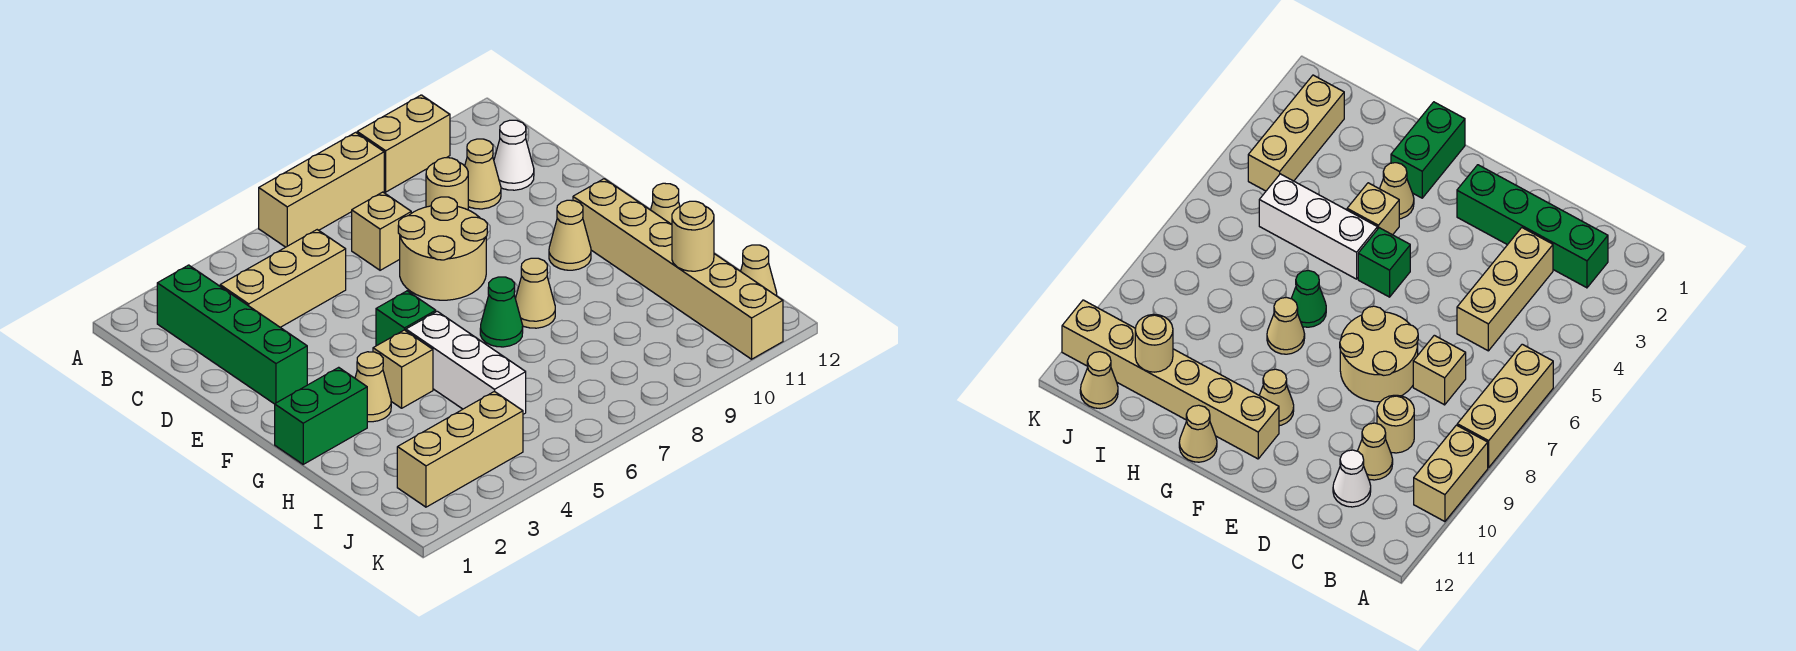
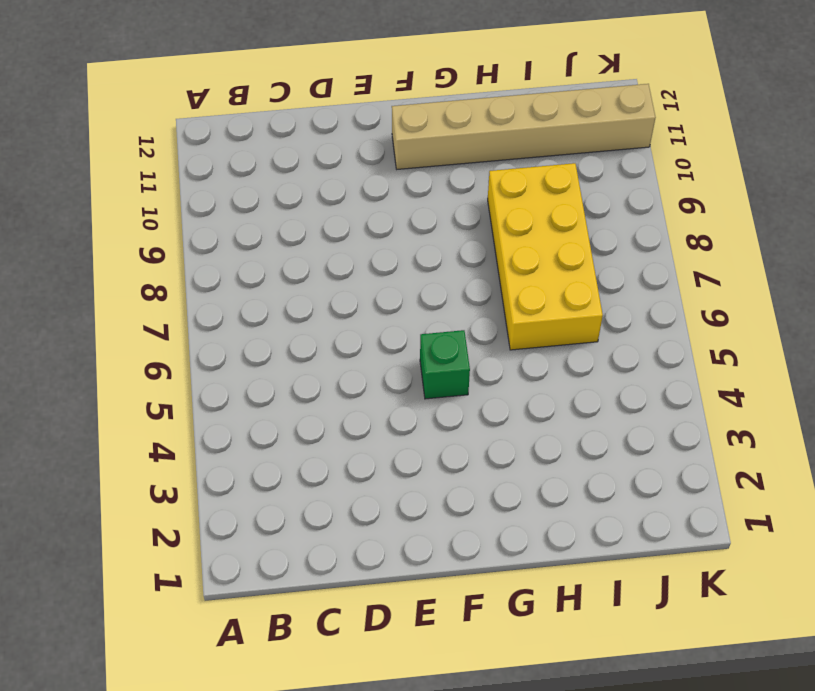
yellow brick H6:I9 level 1 -> none
none -> tan brick A6:A8 level 1
none -> tan brick A9:A10 level 1
none -> green brick B2:E2 level 1

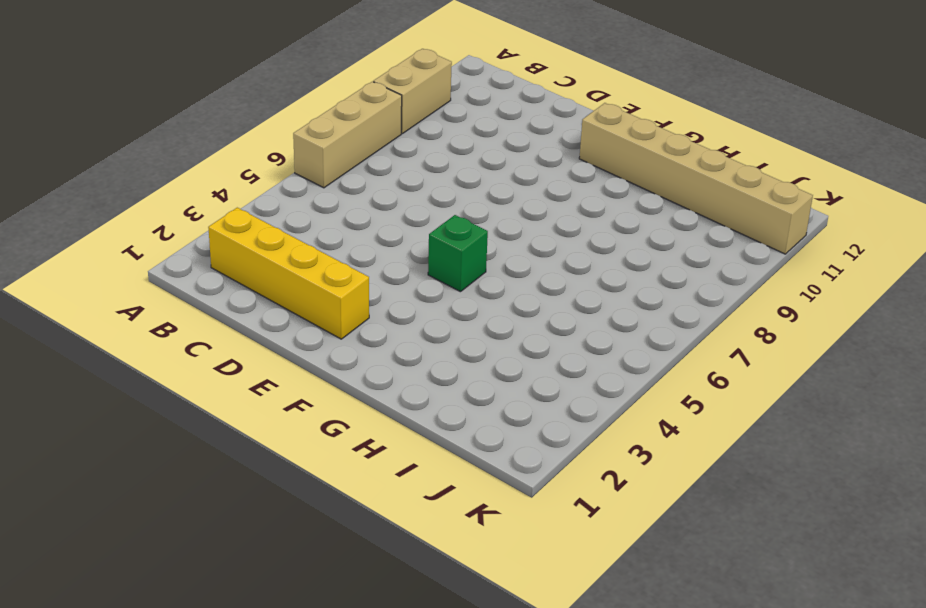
yellow brick B2:E2 level 1 -> green brick B2:E2 level 1
none -> tan brick C3:C5 level 1
none -> tan brick C7 level 1
none -> tan round brick C9 level 1

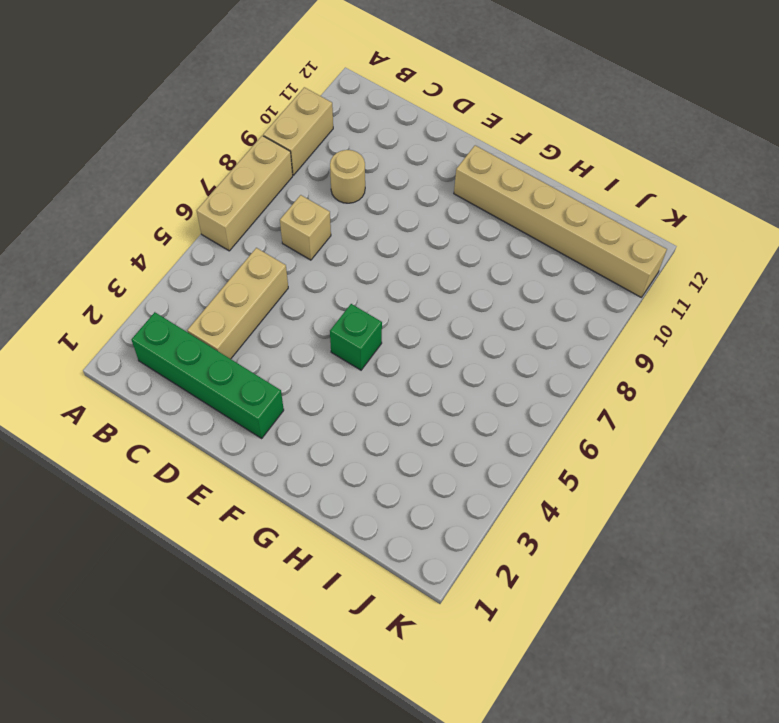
none -> tan cone C10 level 1
none -> white cone C11 level 1
none -> tan round brick D7:E8 level 1

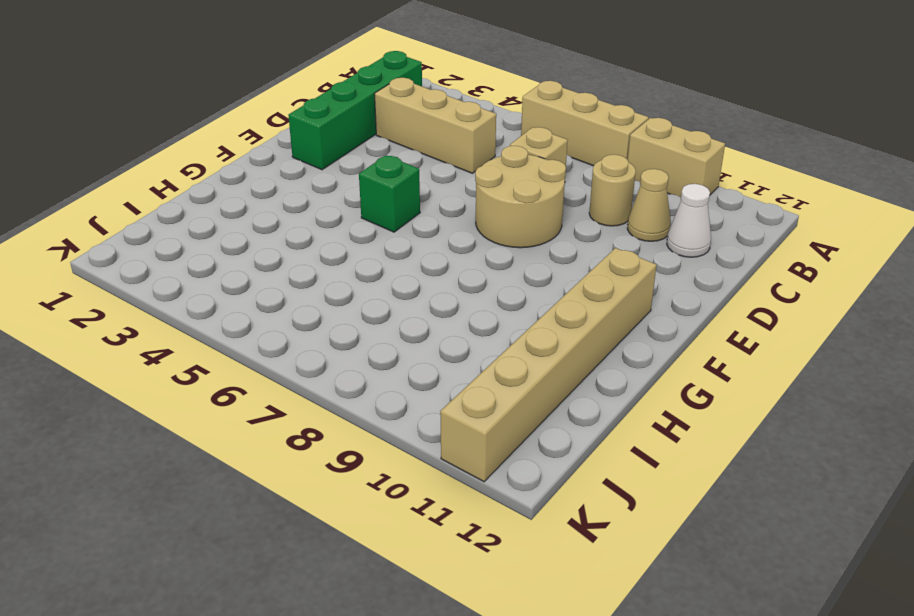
none -> tan cone F10 level 1
none -> green brick G1:G2 level 1
none -> tan cone G3 level 1

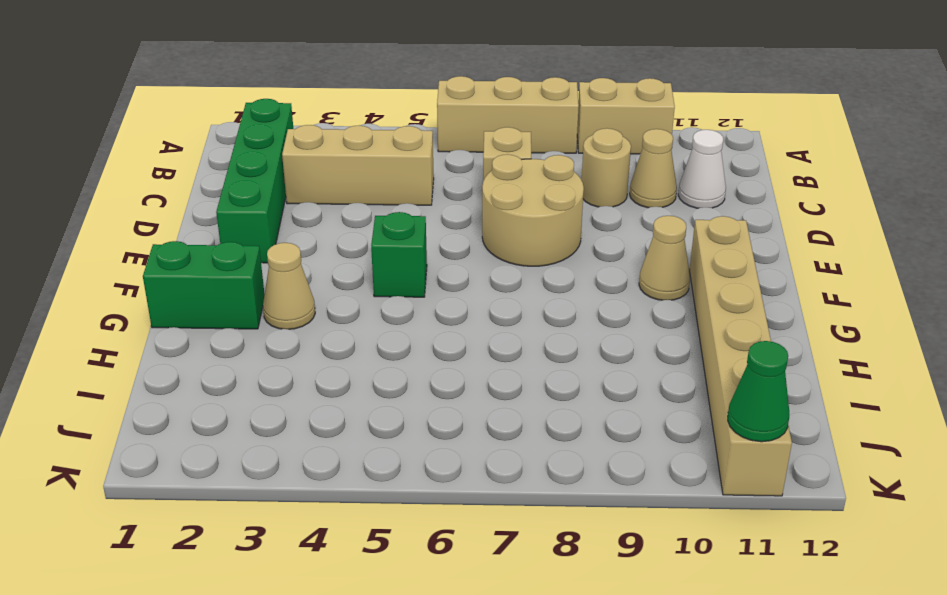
green cone K11 level 2 -> green cone G7 level 1
none -> tan brick G4 level 1
none -> white brick G5:I5 level 1
none -> tan cone G8 level 1

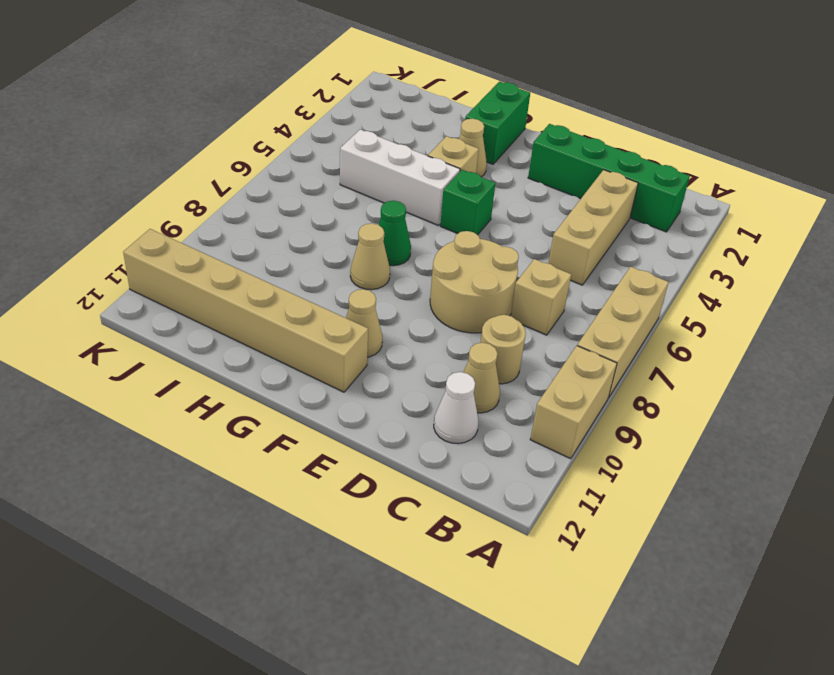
none -> tan cone G12 level 1
none -> tan brick J2:J4 level 1
none -> tan cone J12 level 1

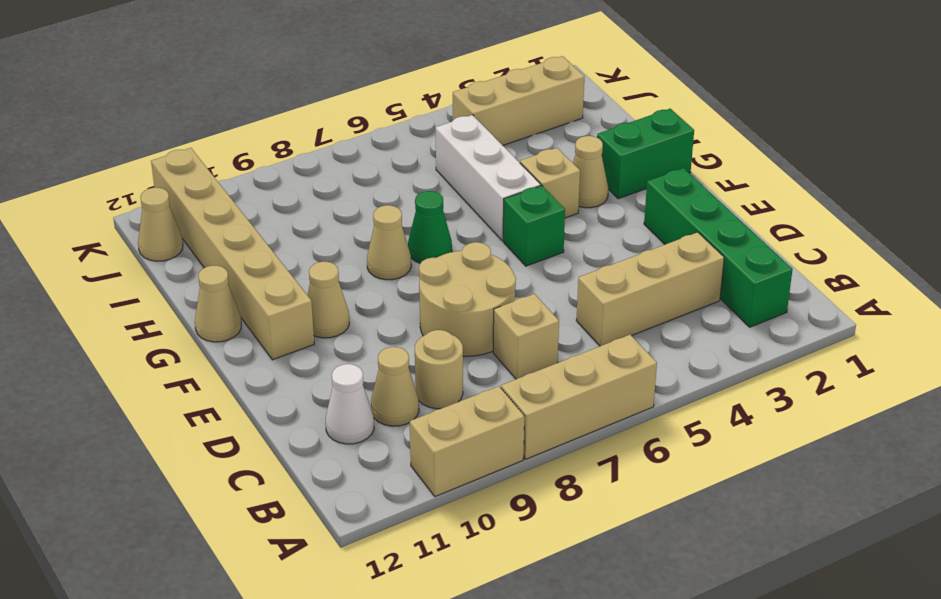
none -> tan round brick I11 level 2

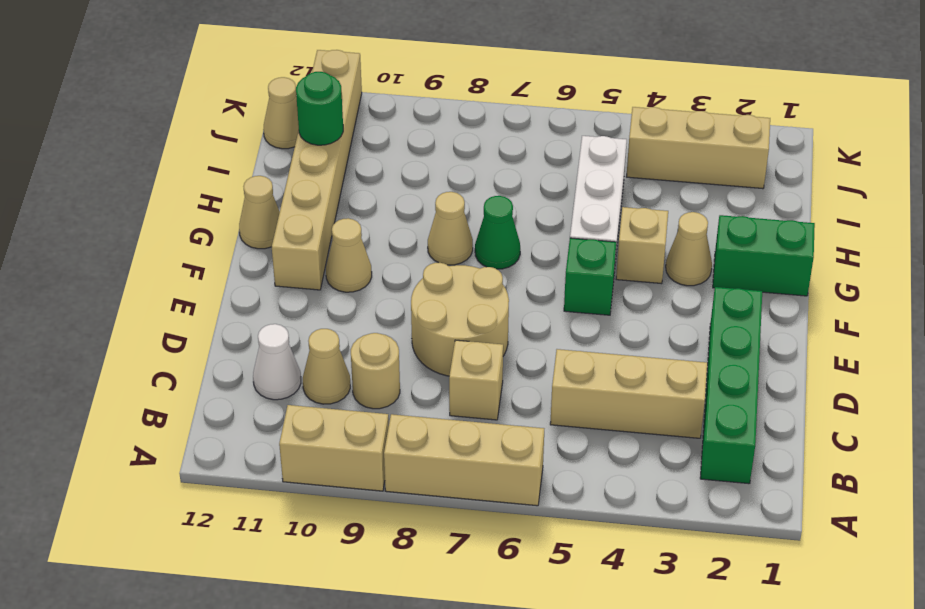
green round brick I11 level 2 -> tan round brick I11 level 2

